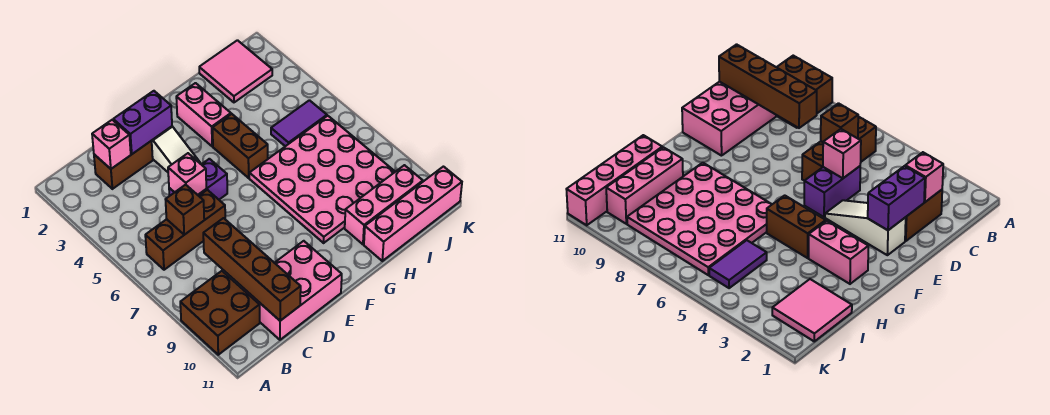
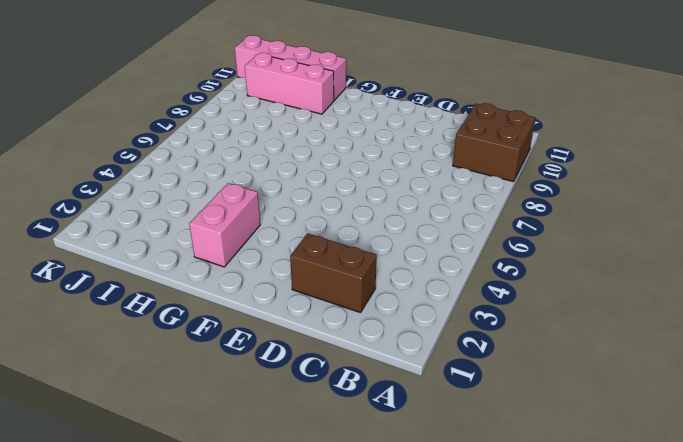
none -> brown brick B6:D6 level 1
none -> pink brick C10:E11 level 1
none -> purple brick D5:E5 level 1

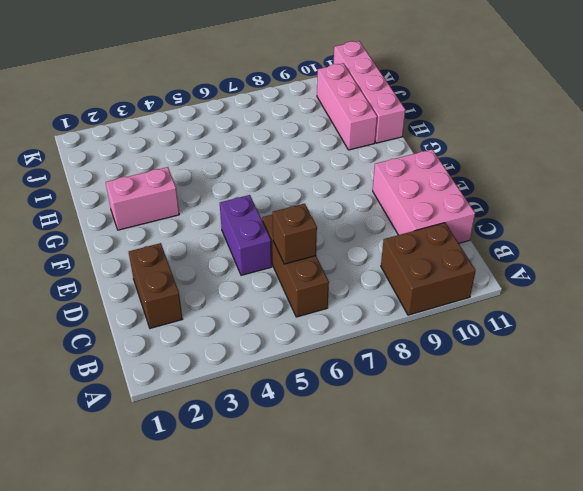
none -> white slope E2:E4 level 1 top 2
none -> brown brick G4:G5 level 1
none -> pink plate G6:J9 level 1

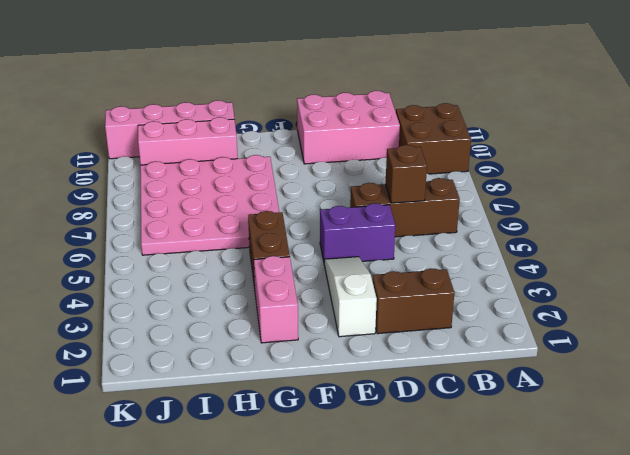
none -> pink tile I1:J2 level 1
none -> purple tile I5:J5 level 1
none -> pink brick C2 level 2

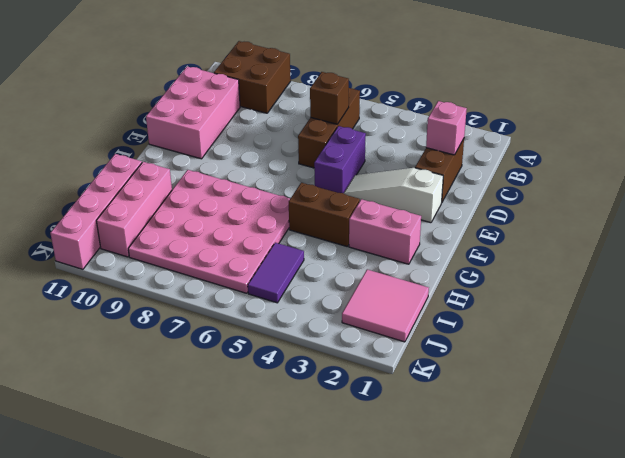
none -> brown brick C8:C11 level 2
none -> purple brick D2:E2 level 2
none -> pink brick D5 level 2

